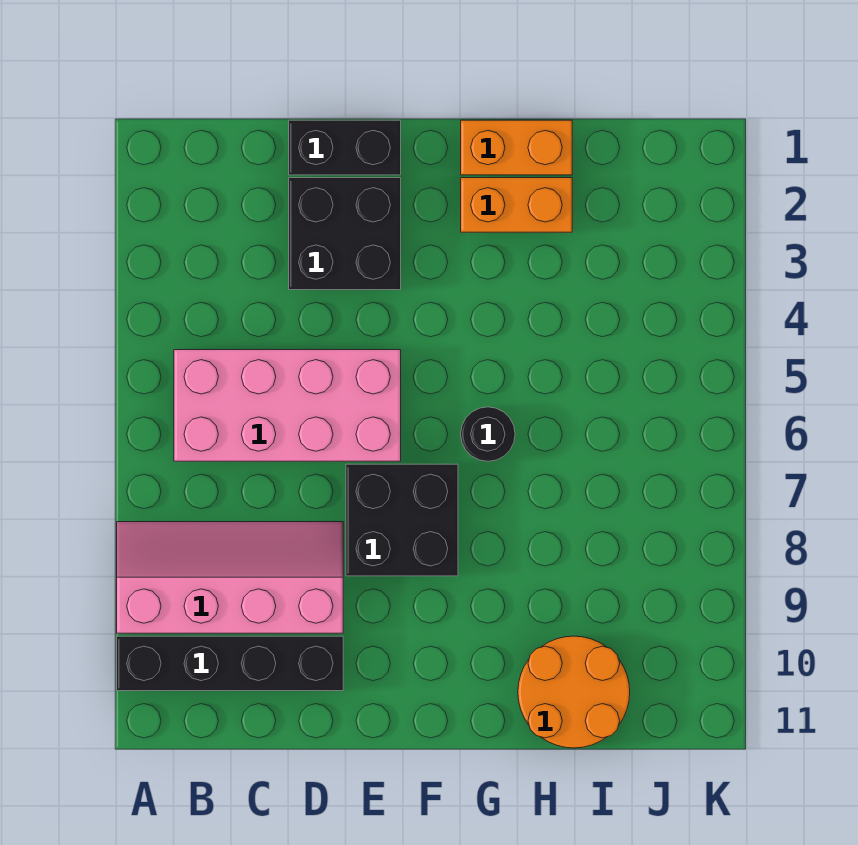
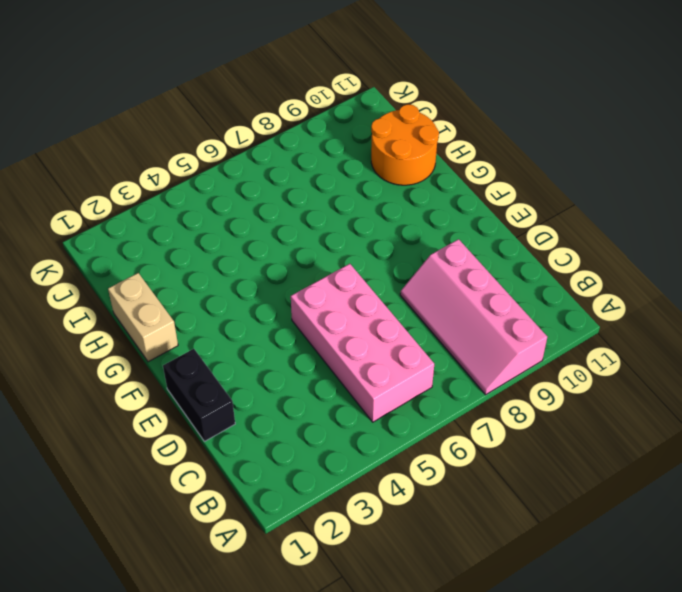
tan brick G1:H1 level 1 -> orange brick G1:H1 level 1
none -> black brick A10:D10 level 1
none -> black brick D2:E3 level 1

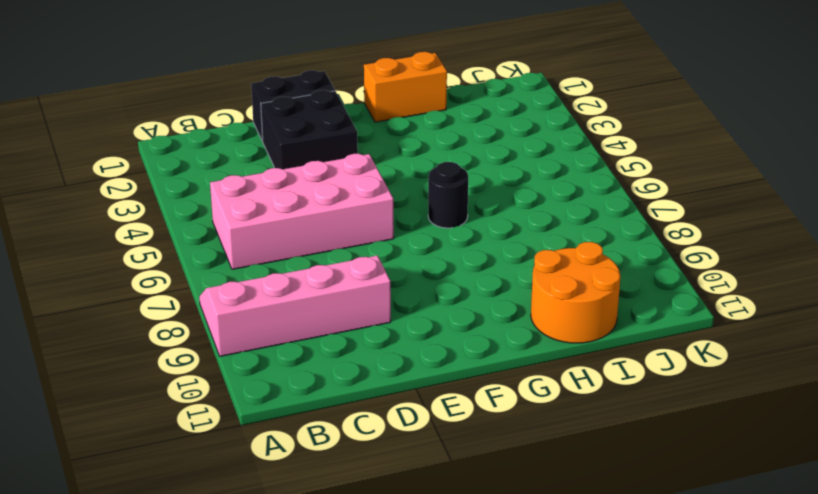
none -> black brick A10:D10 level 1
none -> black brick E7:F8 level 1

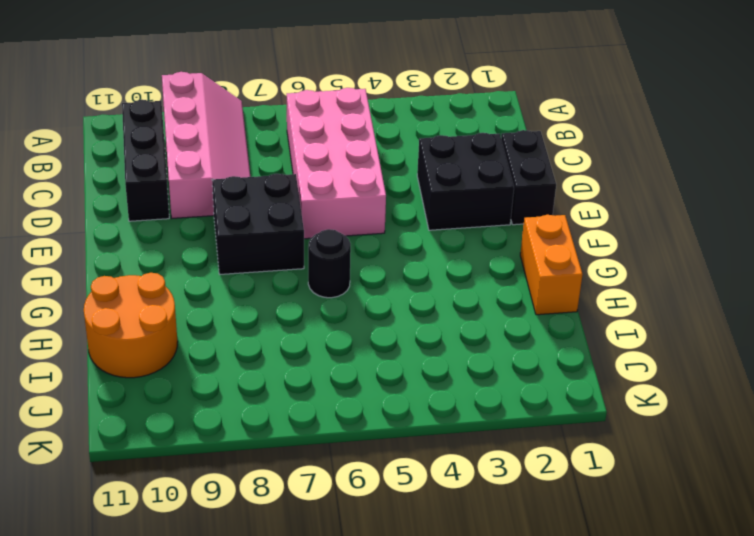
black brick B10:D10 level 1 -> black brick A10:D10 level 1
none -> orange brick G2:H2 level 1

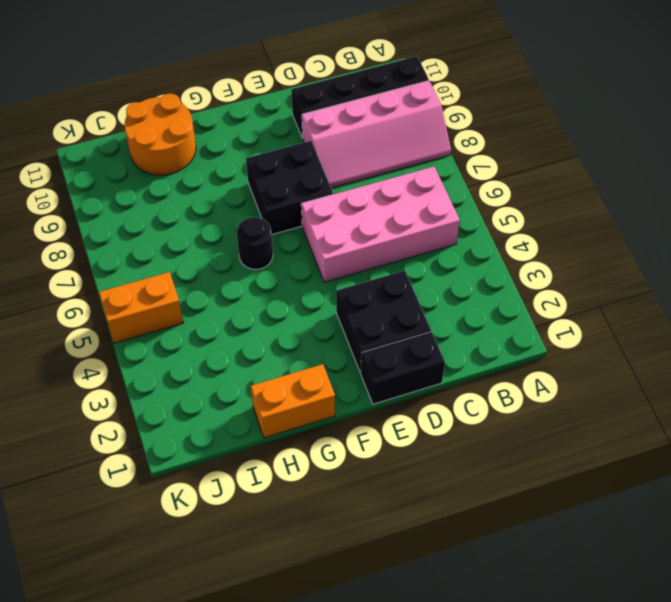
orange brick J5:K5 level 1 -> orange brick G2:H2 level 1

